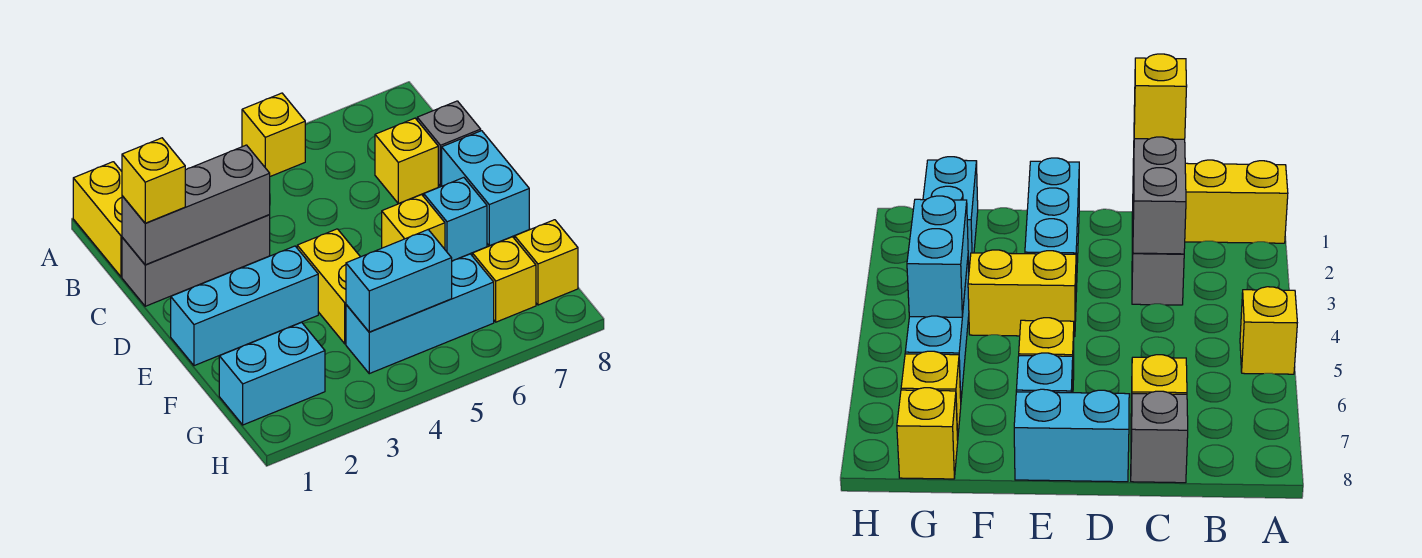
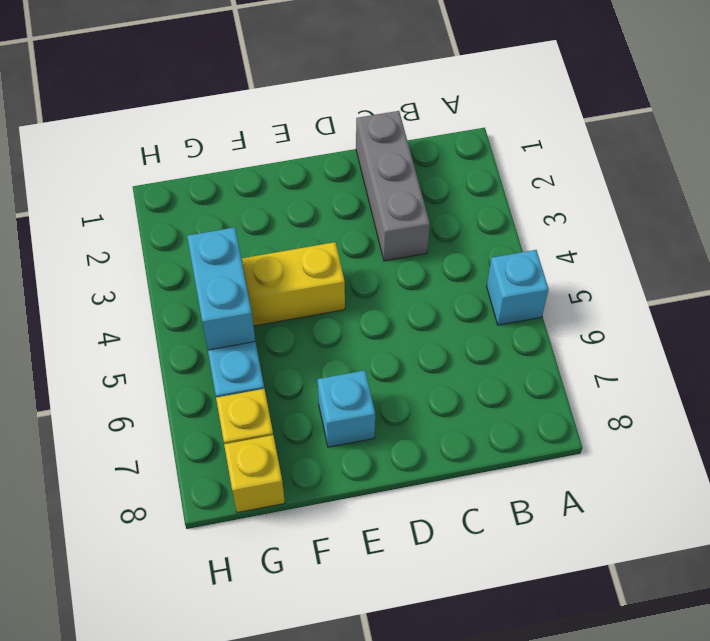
cyan brick A5 level 1 -> yellow brick A5 level 1
none -> yellow brick A1:B1 level 1
none -> yellow brick C7 level 1
none -> grey brick C8 level 1

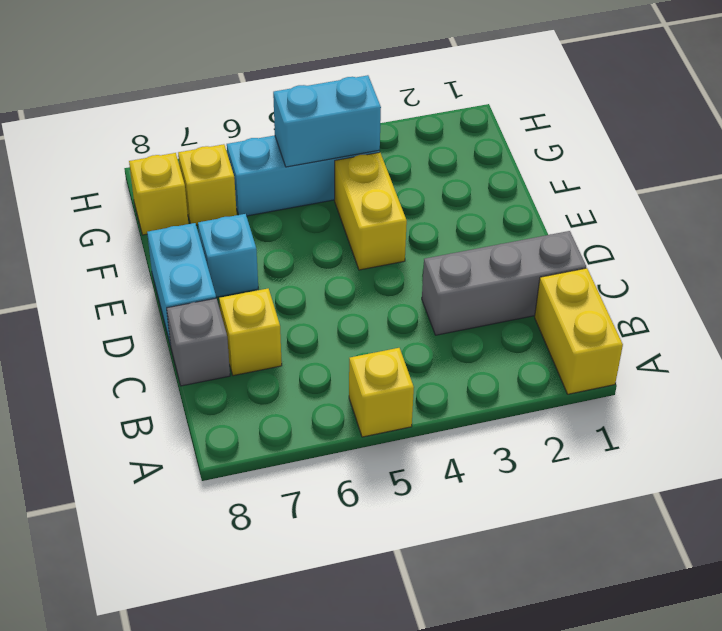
none -> cyan brick E1:E3 level 1
none -> yellow brick E6 level 1
none -> cyan brick G1:G2 level 1

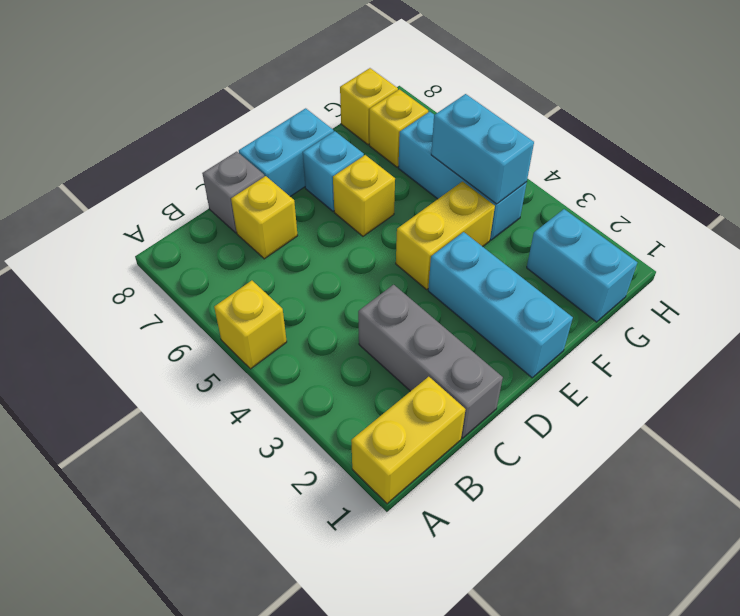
none -> grey brick C1:C3 level 2
none -> yellow brick C1 level 3

